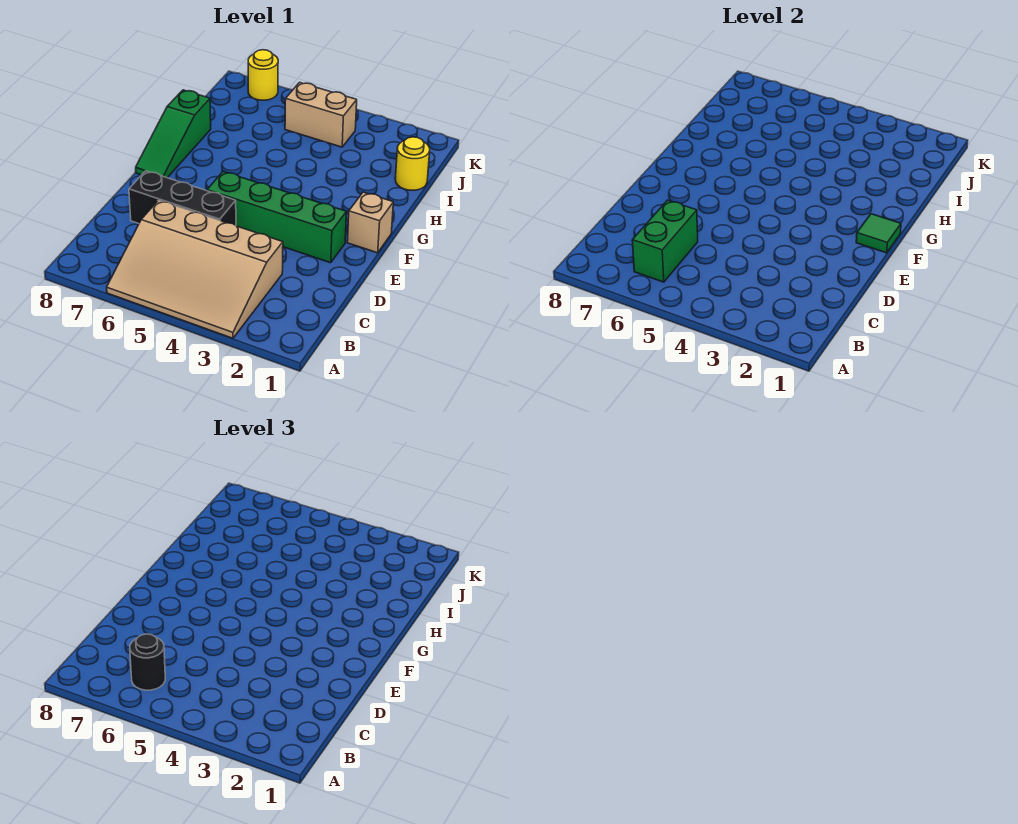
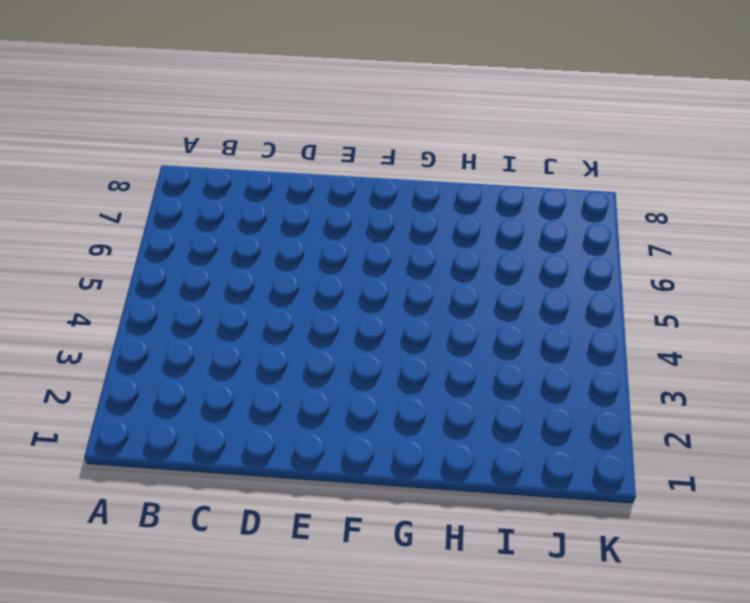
none -> tan slope A3:C6 level 1 top C
none -> black brick D5:D7 level 1

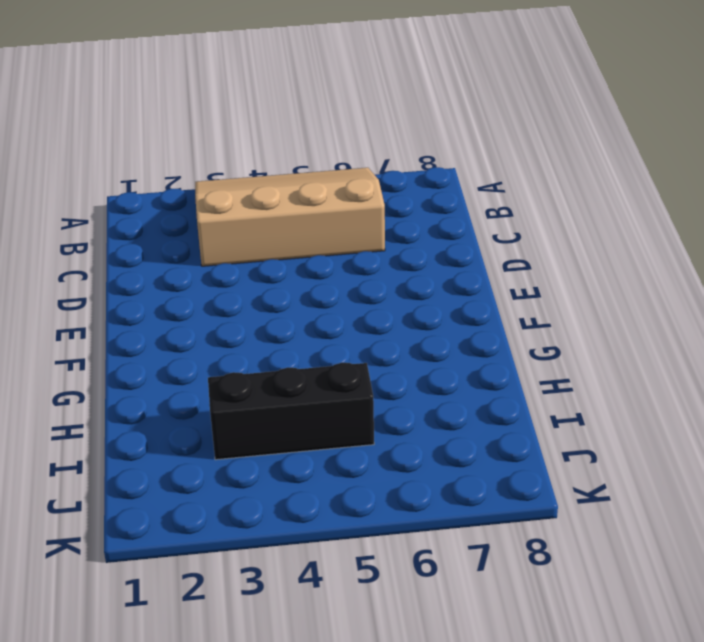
black brick I3:I5 level 1 -> black brick D5:D7 level 1
none -> green brick E2:E5 level 1
none -> tan brick F1 level 1

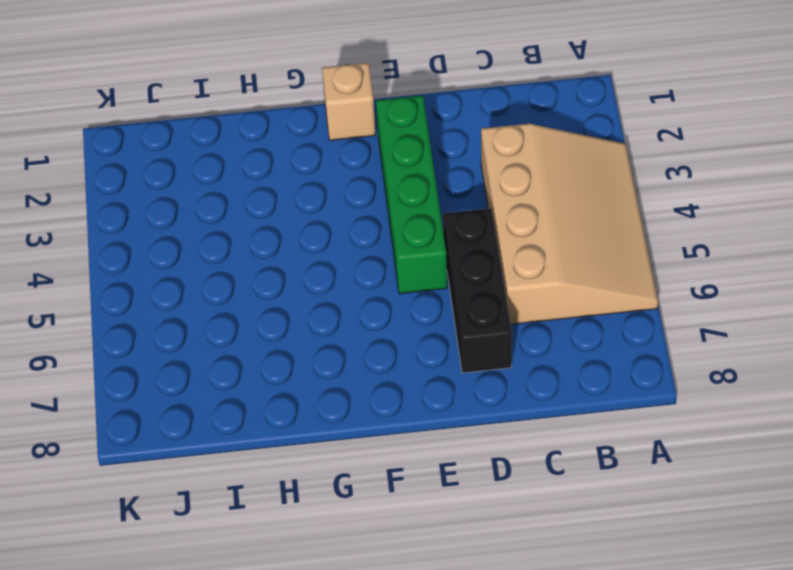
none -> green slope F8:H8 level 1 top H
none -> yellow round brick I1 level 1

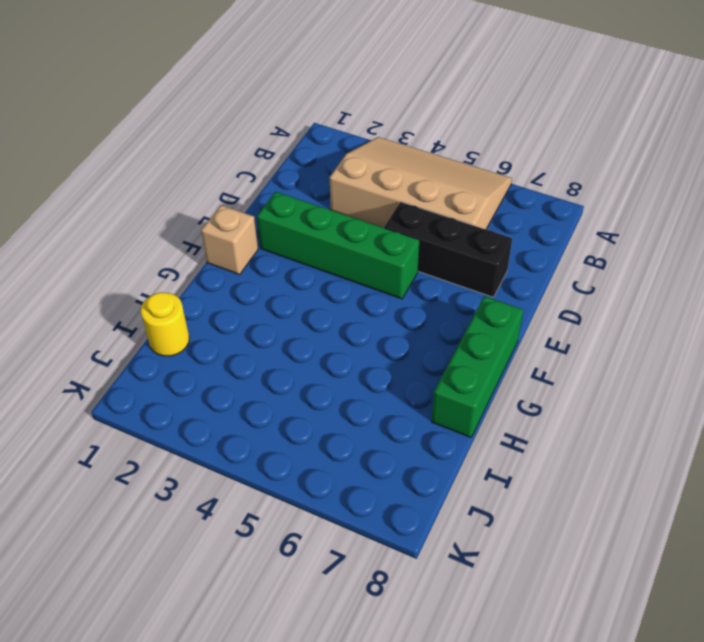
green brick F8:H8 level 1 -> green slope F8:H8 level 1 top H
none -> tan brick J4:J5 level 1
none -> yellow round brick K7 level 1

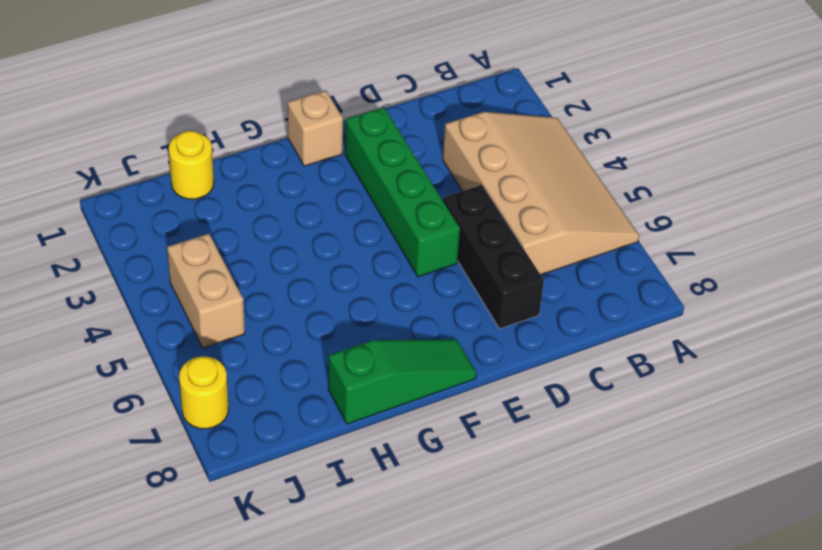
none -> green brick B6:C6 level 2
none -> green tile F1 level 2

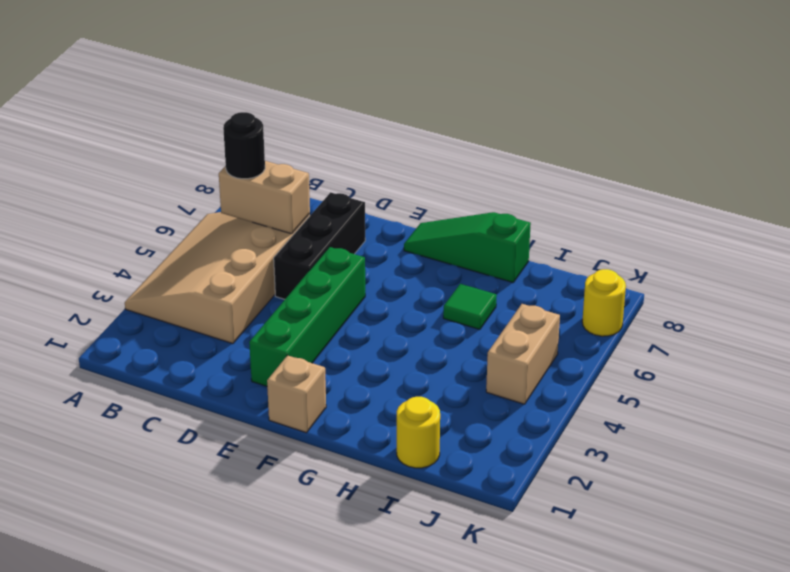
tan brick B6:C6 level 2 -> green brick B6:C6 level 2
green tile H6 level 1 -> green tile F1 level 2

